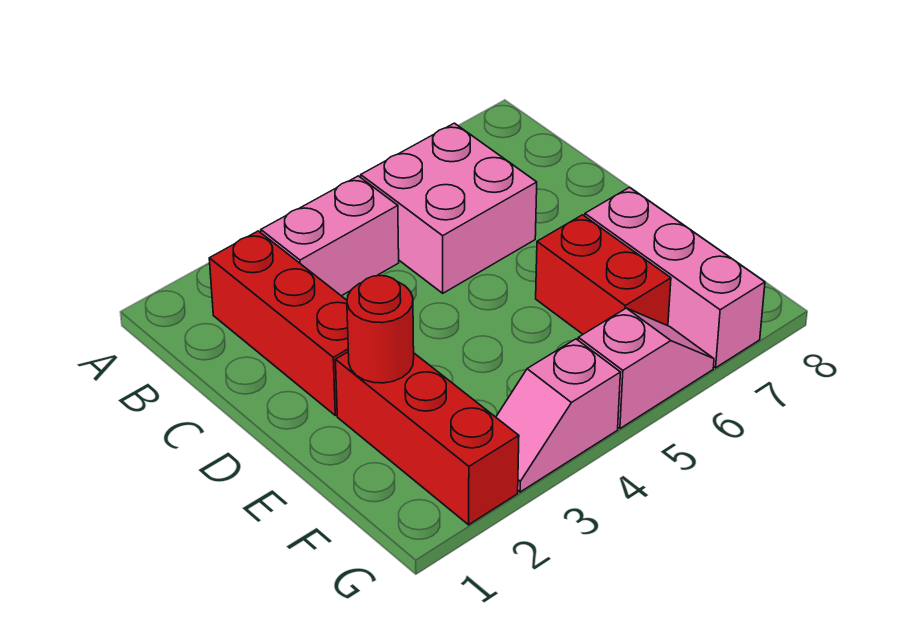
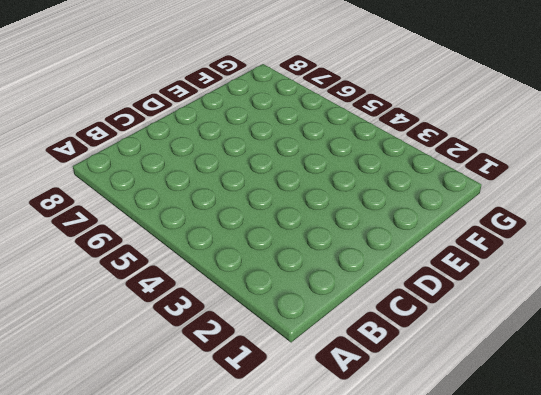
none -> red brick B2:D2 level 1
none -> pink brick B3:B4 level 1

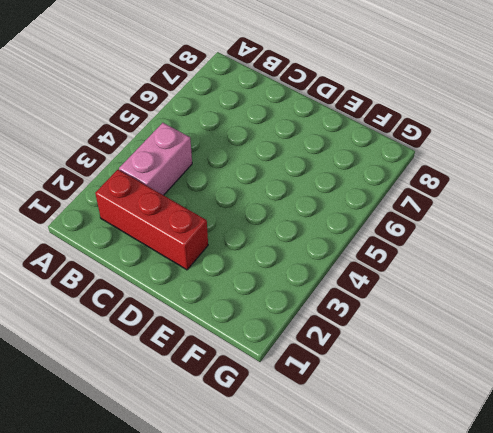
none -> pink brick B5:C6 level 1
none -> red brick E2:G2 level 1

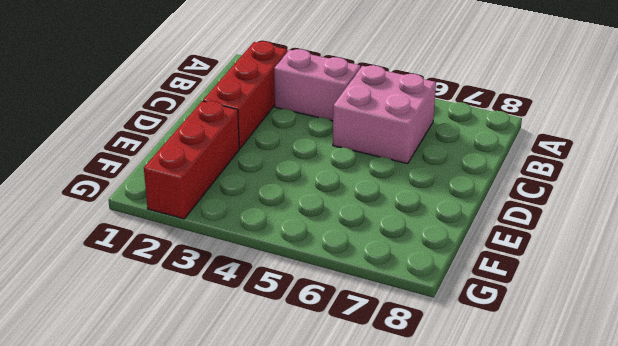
none -> red brick E6:F6 level 1
none -> pink brick E7:G7 level 1

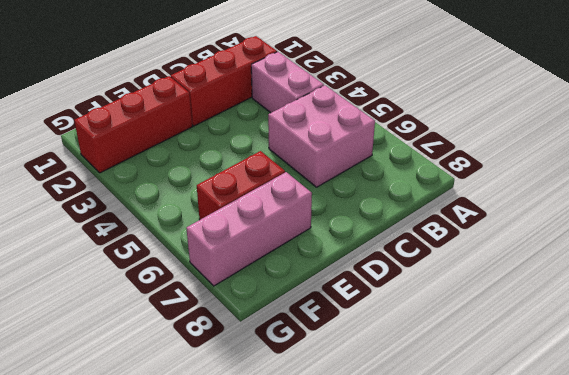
none -> pink slope G3:G4 level 1 top 4
none -> pink slope G5:G6 level 1 top 5

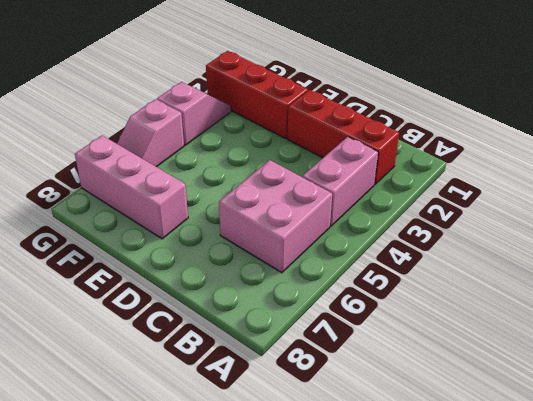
none -> red brick E6:F6 level 1
none -> red round brick E2 level 2

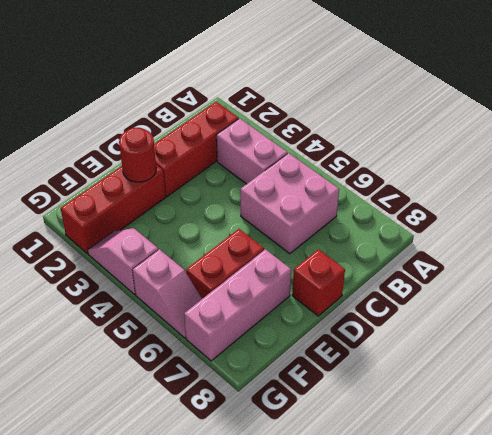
red brick D8 level 1 -> none

